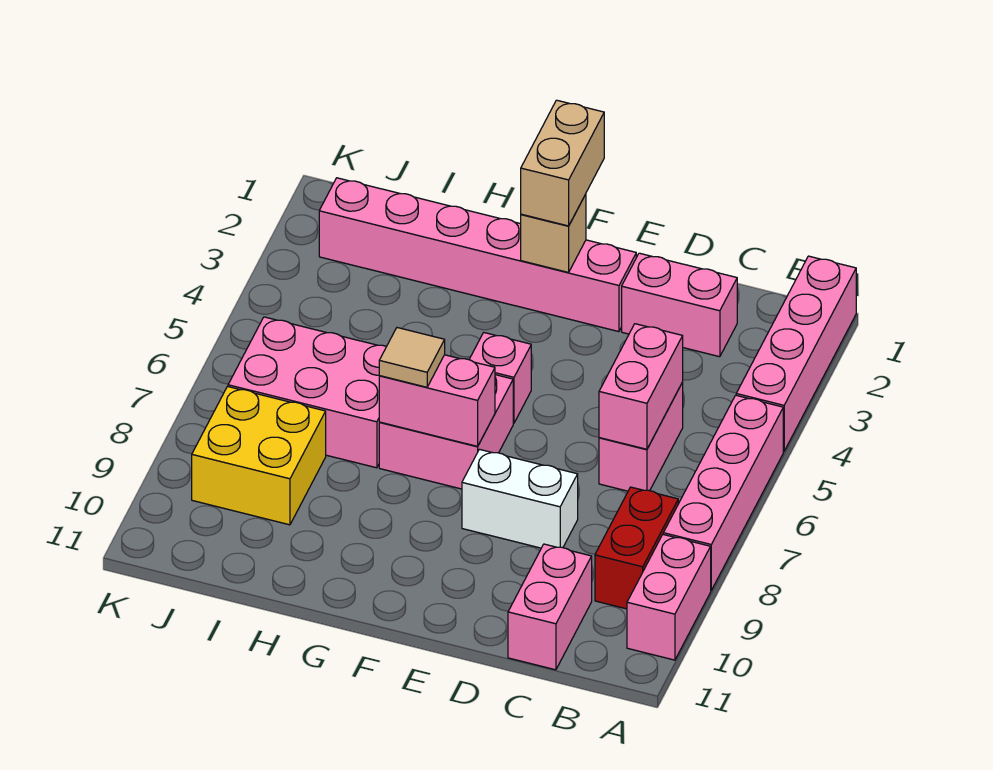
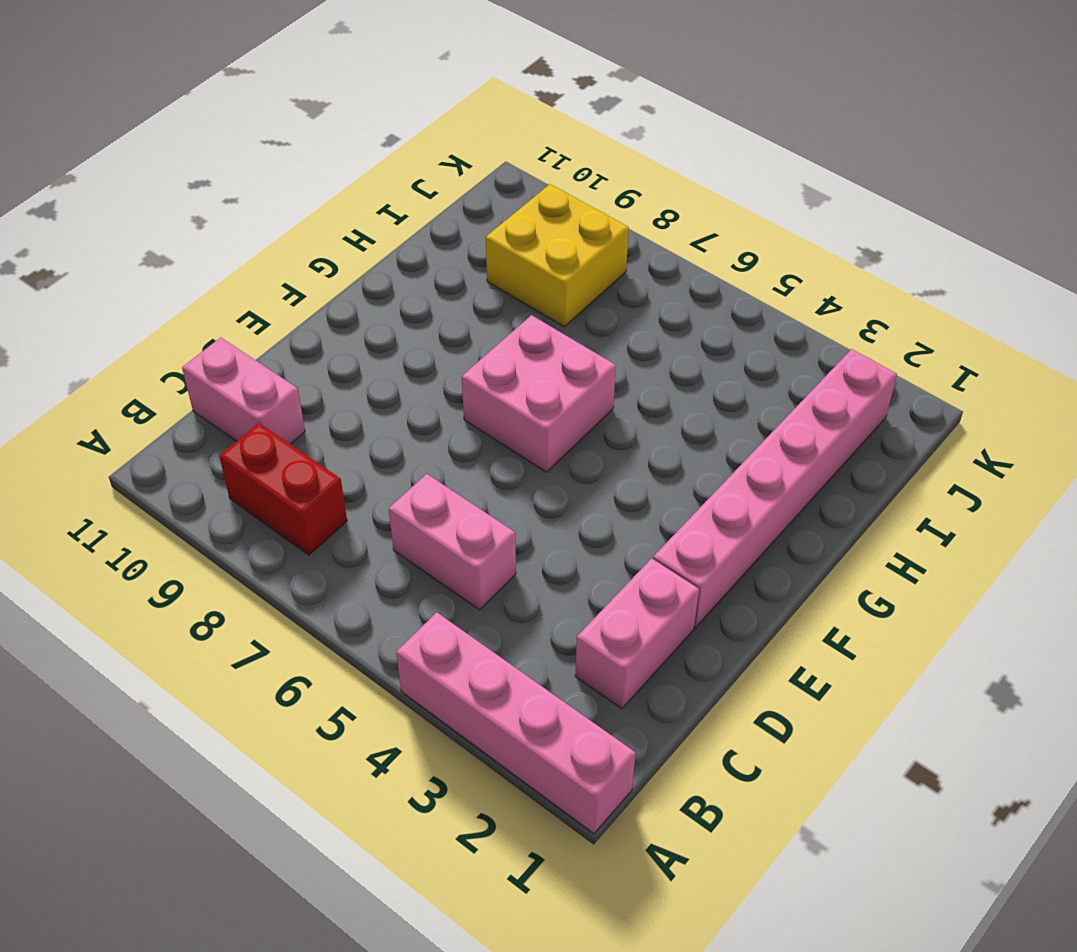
none -> pink brick A5:A8 level 1
none -> pink brick A9:A10 level 1
none -> white brick D8:E8 level 1

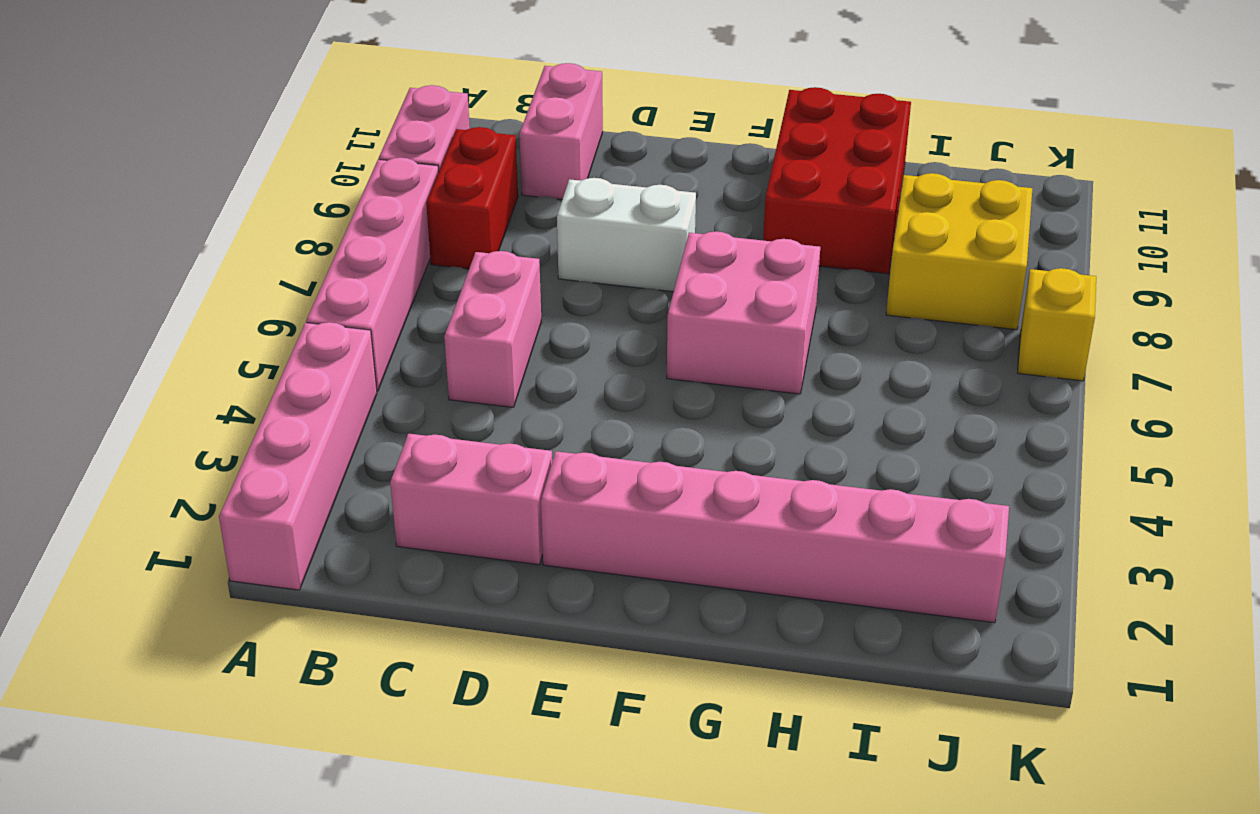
red brick G9:H11 level 1 -> none
yellow brick K7 level 1 -> none
none -> pink brick F5 level 1
none -> pink brick H6:J7 level 1
none -> pink brick C5:C6 level 2

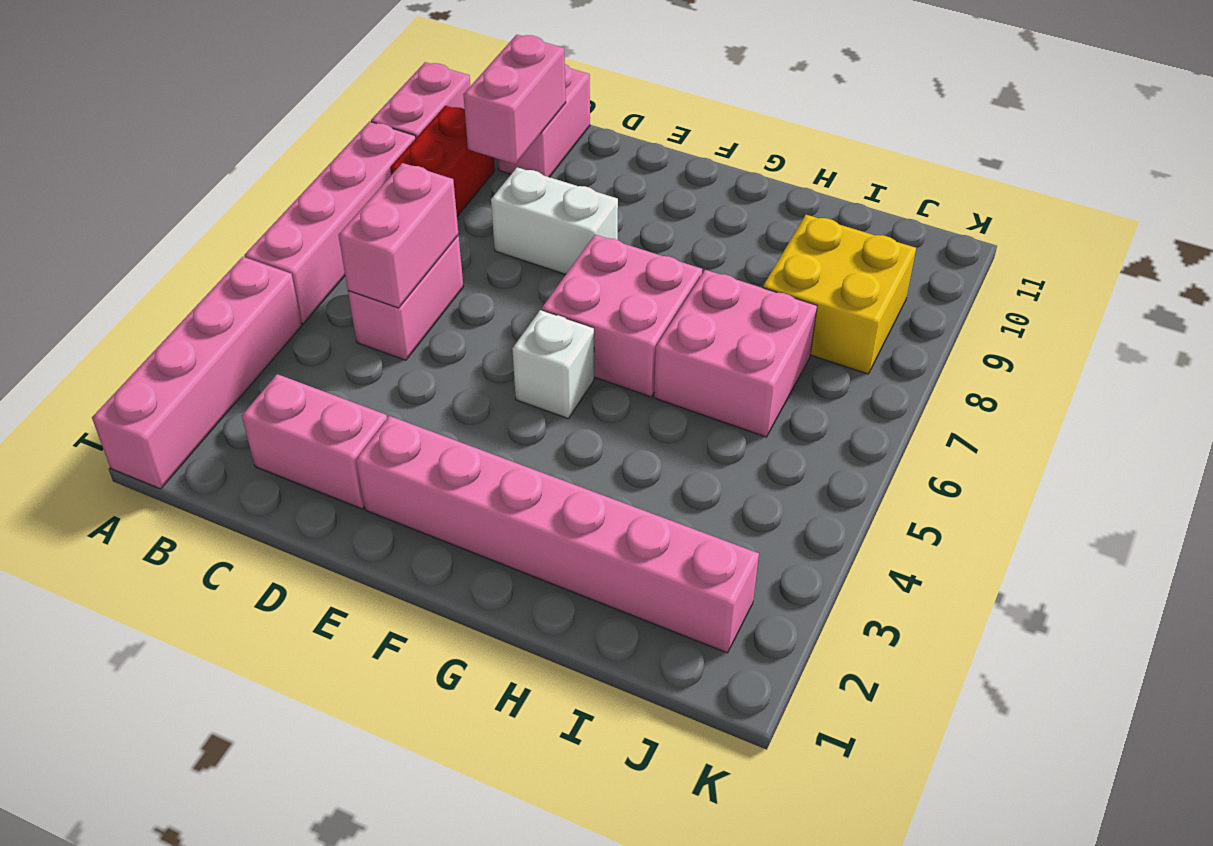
pink brick C9:C10 level 2 -> pink brick F7:G7 level 2
white brick F5 level 1 -> pink brick F5 level 1
pink brick H6:I7 level 1 -> pink brick H6:J7 level 1
none -> tan brick F2 level 2
none -> tan brick F1:F2 level 3
none -> tan tile G7 level 3

